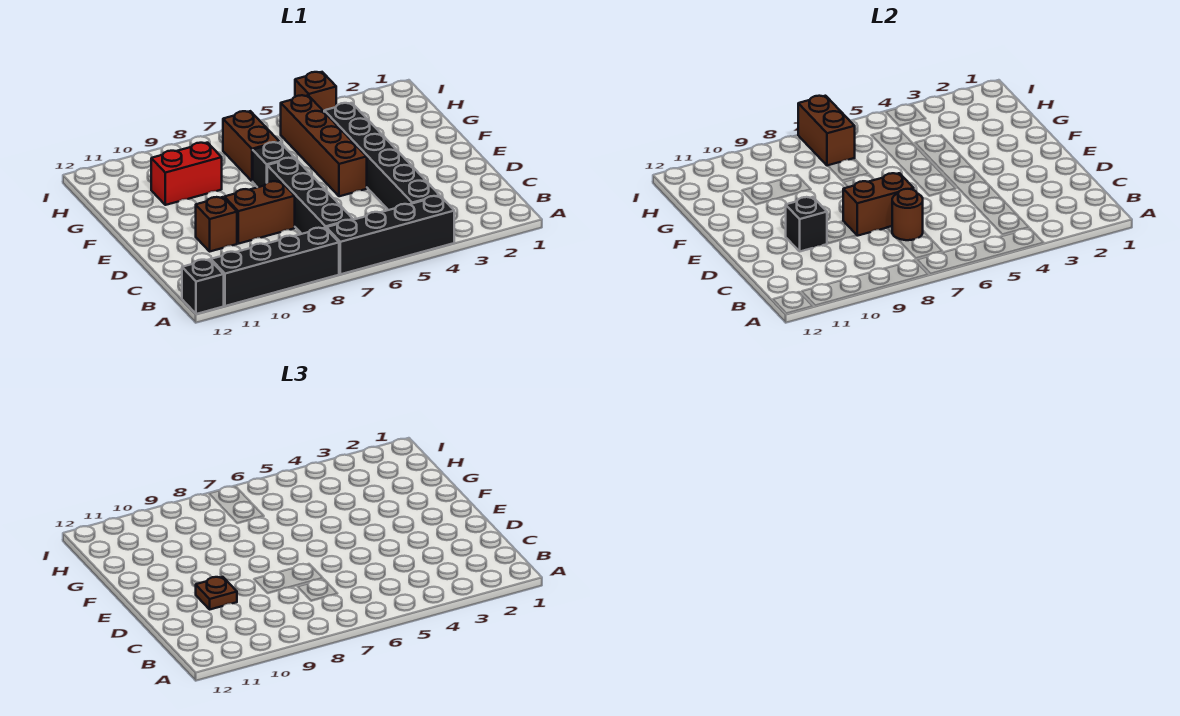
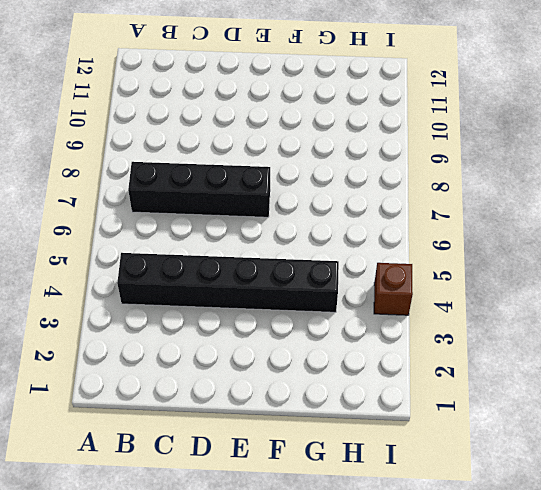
none -> black brick A4:A7 level 1
none -> black brick A8:A11 level 1
none -> black brick A12 level 1

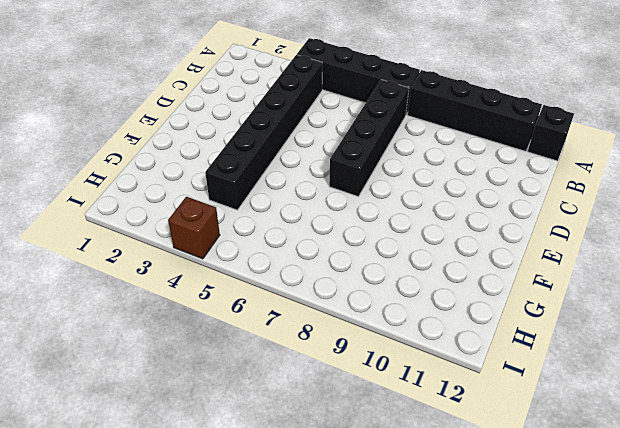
none -> brown brick D8:D9 level 1
none -> brown brick D10 level 1
none -> brown brick E5:H5 level 1

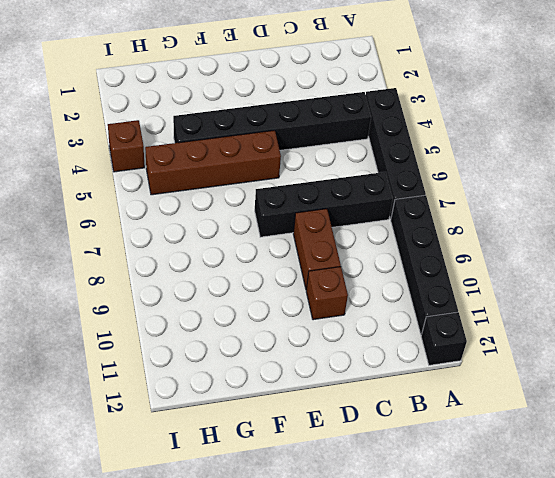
none -> black brick F7 level 1
none -> brown brick G7:H7 level 1
none -> red brick G9:G10 level 1

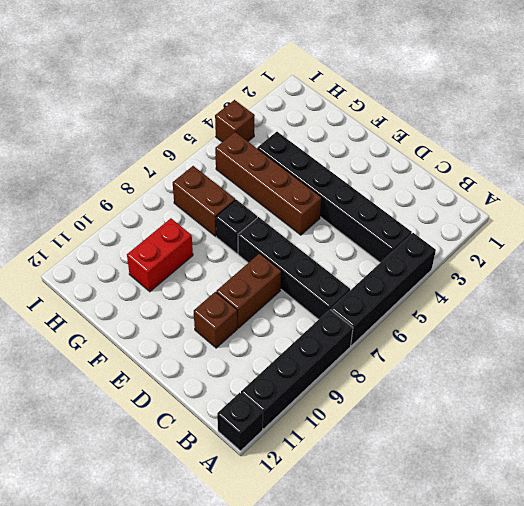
none -> brown round brick C7 level 2
none -> brown brick D7:D8 level 2
none -> black brick D10 level 2

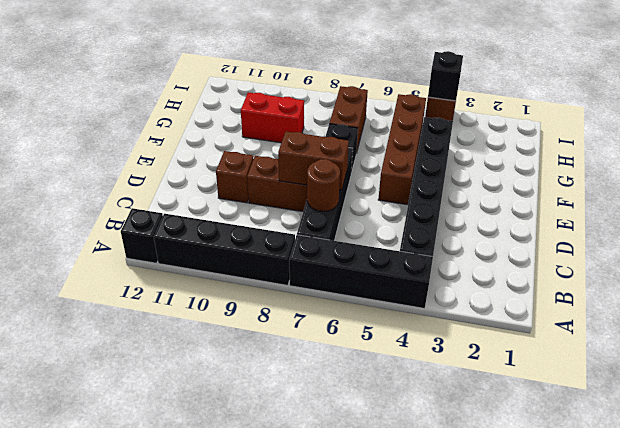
black brick I4 level 2 -> black brick D10 level 2
none -> brown brick H7:I7 level 2
none -> brown plate D10 level 3

